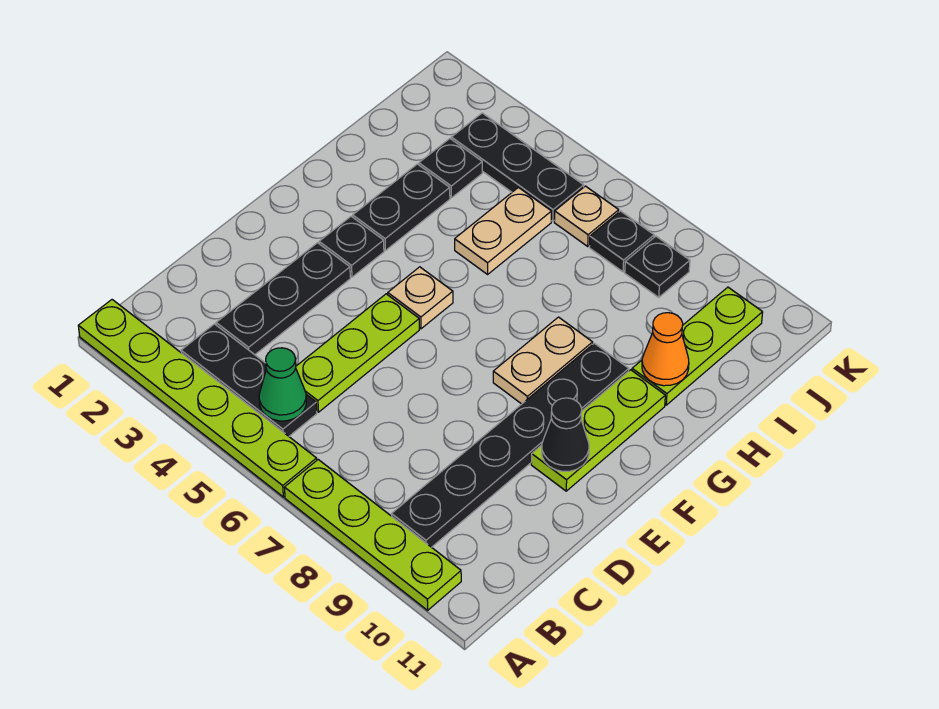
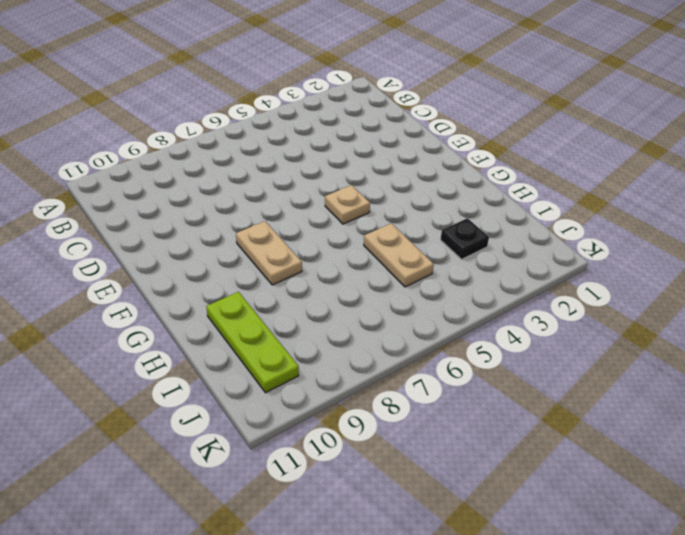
none -> lime plate A1:A6 level 1
none -> lime plate A7:A10 level 1
none -> black plate B3:B5 level 1

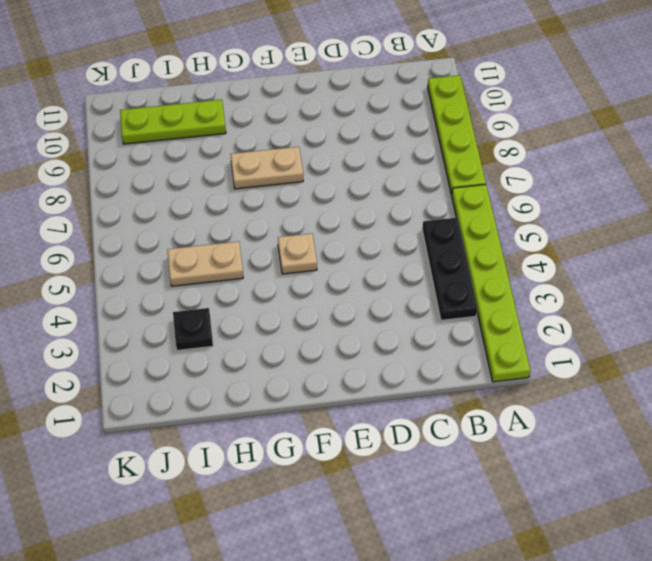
none -> black plate B9:G9 level 1
none -> black plate C3:E3 level 1
none -> lime plate C5:E5 level 1

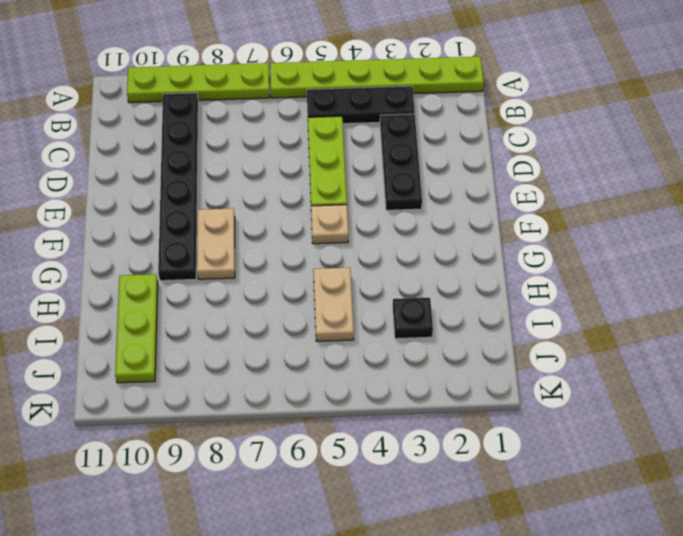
none -> lime plate E10:G10 level 1
none -> black plate F3 level 1
none -> black plate G3:H3 level 1

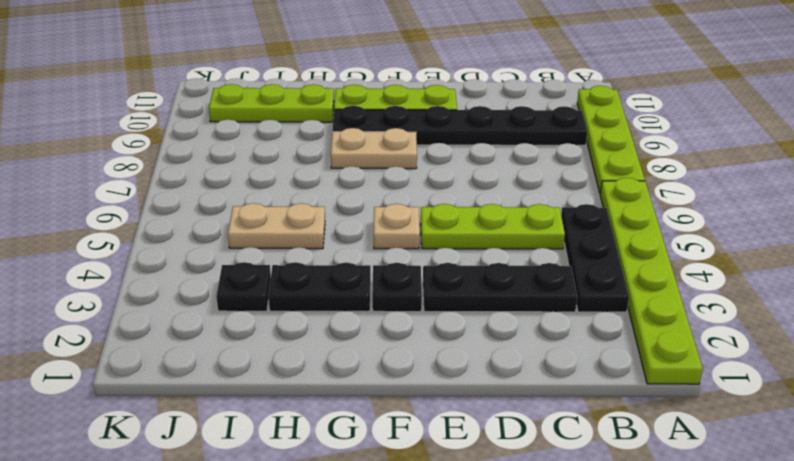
none -> black plate J3:J5 level 1
none -> tan plate J6 level 1
none -> black plate J7 level 1

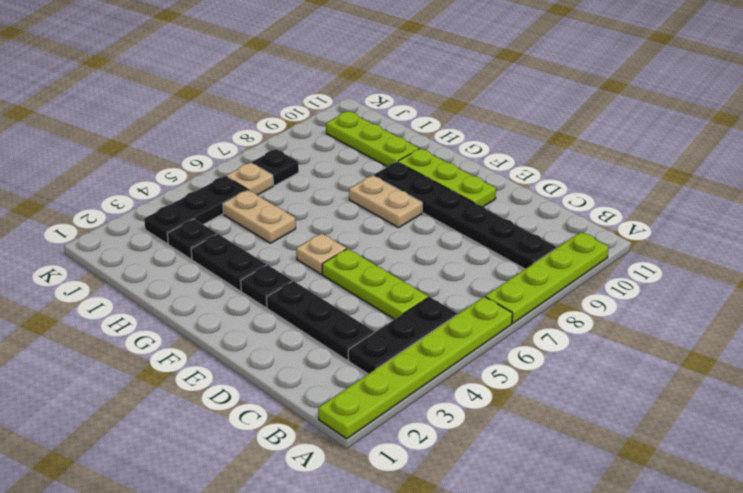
none -> black plate J8 level 1
none -> green cone B5 level 2
none -> black cone E10 level 2

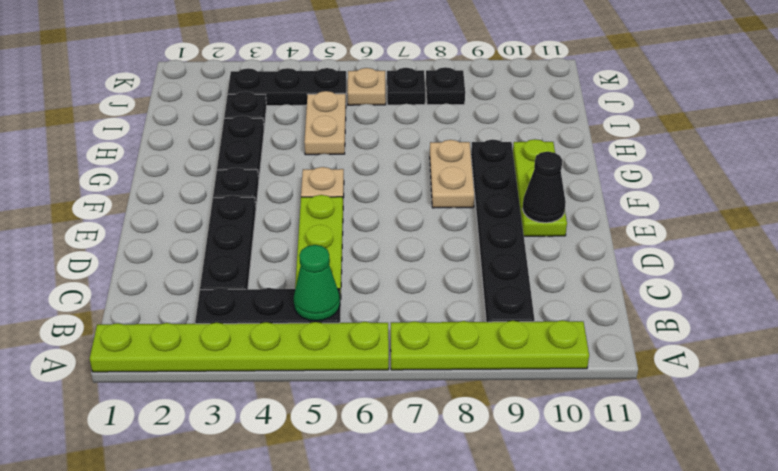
none -> lime plate H10:J10 level 1
none -> orange cone H10 level 2

